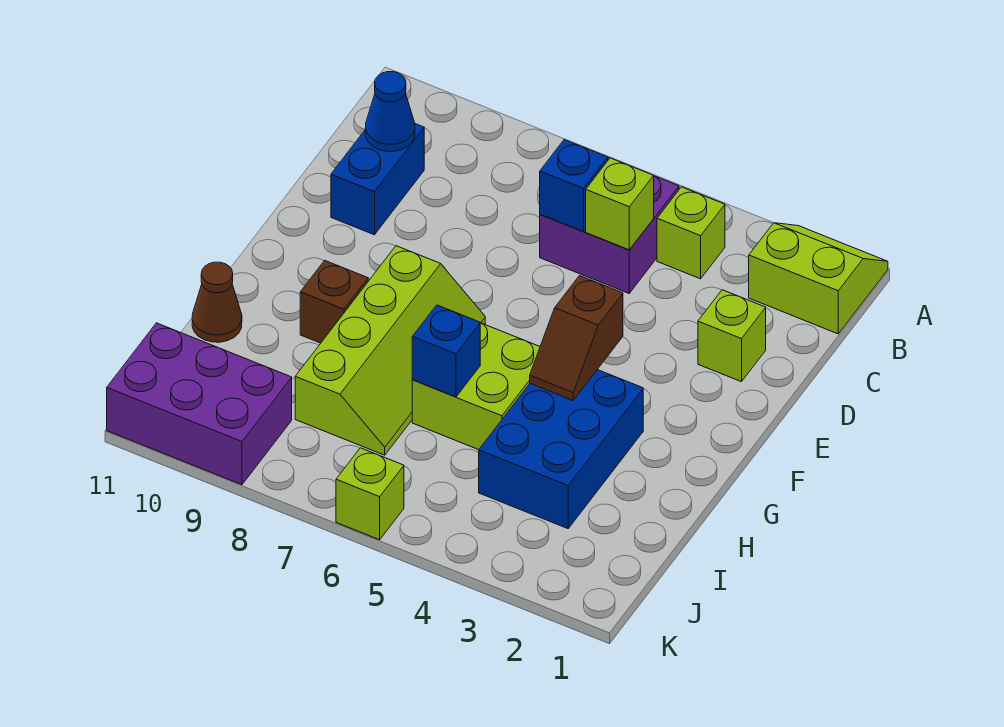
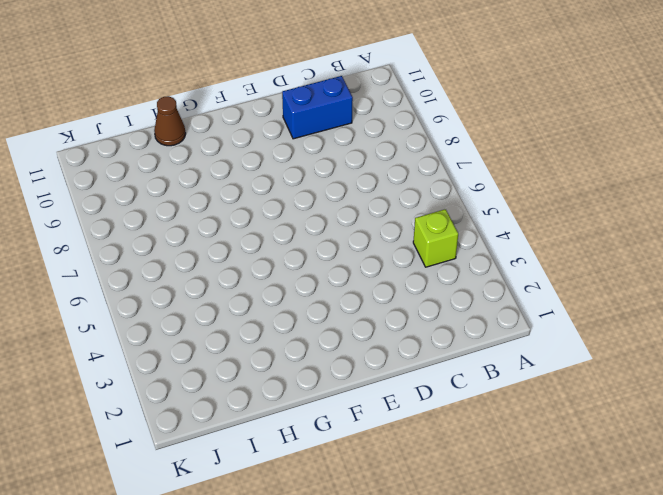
none -> lime slope A1:B2 level 1 top B
none -> purple brick B5:C6 level 1
none -> lime brick D2 level 1

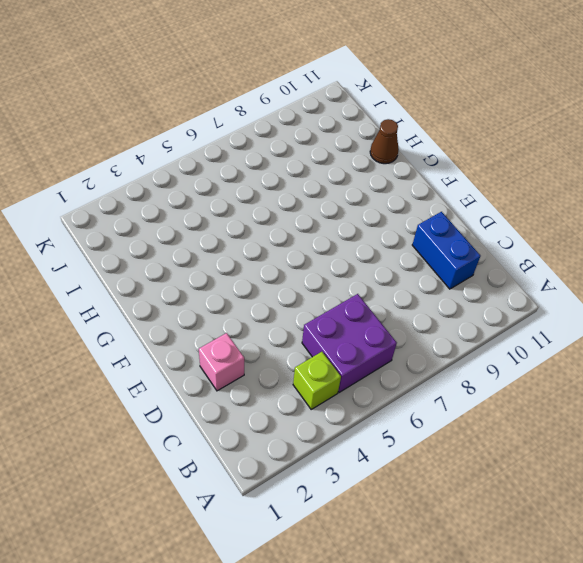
pink brick D2 level 1 -> lime brick D2 level 1
none -> lime slope A1:B2 level 1 top B
none -> lime slope F7:I8 level 1 top 8
none -> blue brick G3:I4 level 1

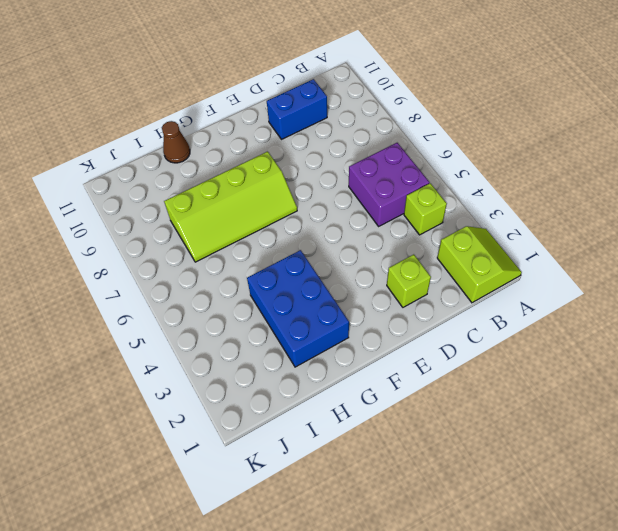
blue brick G2:H4 level 1 -> blue brick G3:I4 level 1
none -> lime brick G5:H6 level 1
none -> brown brick G9 level 1
none -> purple brick J9:K11 level 1

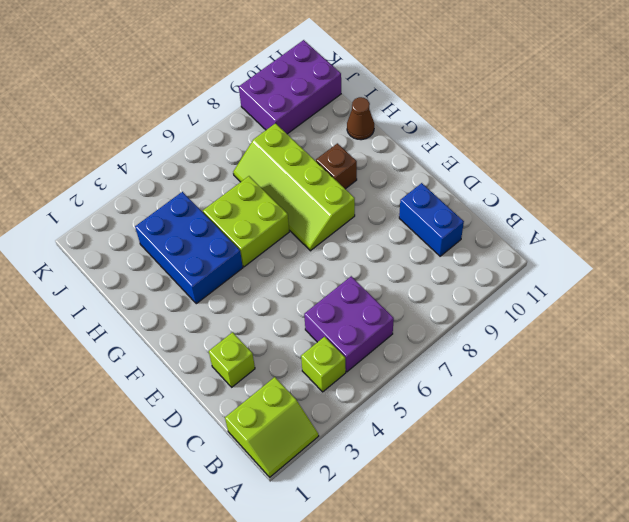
none -> lime brick K6 level 1
none -> lime brick C5 level 2
none -> blue brick C6 level 2

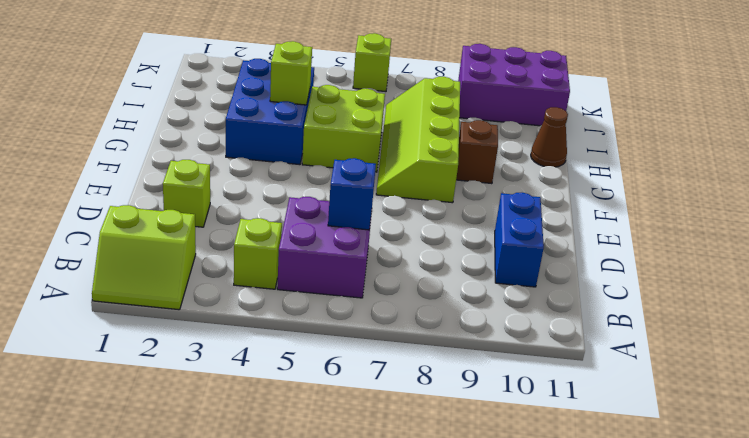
lime brick H4 level 2 -> lime brick C5 level 2
none -> blue cone C10 level 2
none -> brown slope F4:G4 level 2 top F
none -> blue brick H6 level 2

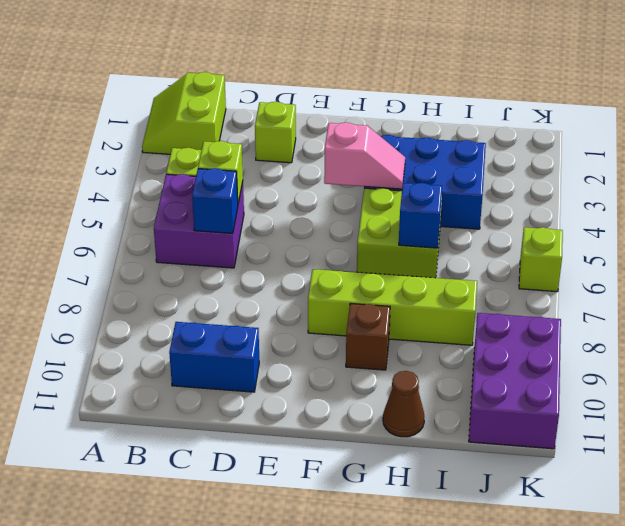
pink slope F4:G4 level 2 top F -> brown slope F4:G4 level 2 top F
none -> blue cone C10 level 2

